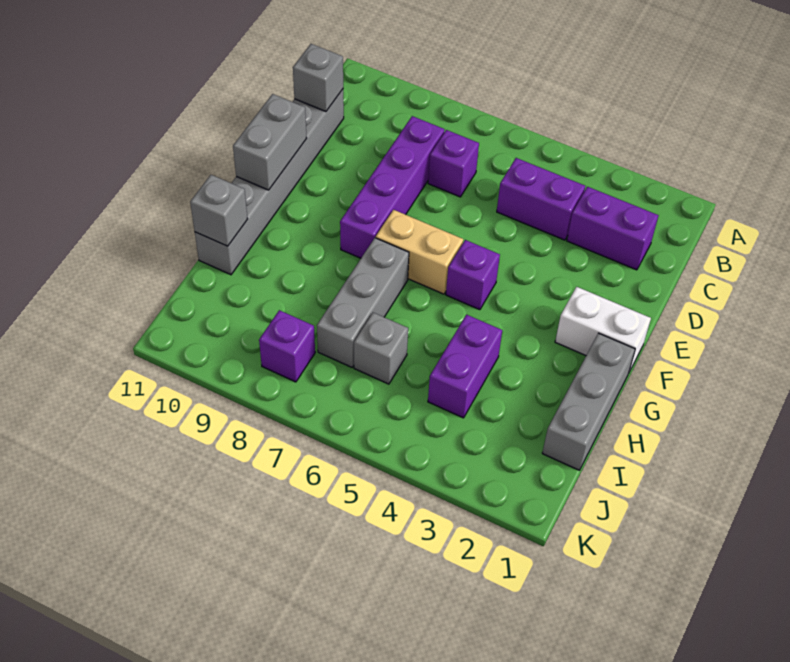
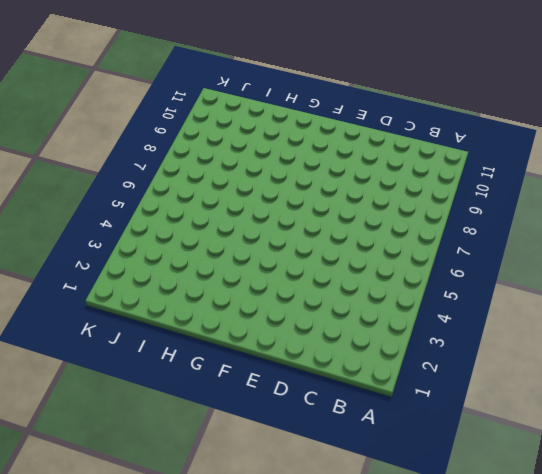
none -> purple brick C2:C3 level 1
none -> purple brick C4:C5 level 1
none -> purple brick C7 level 1

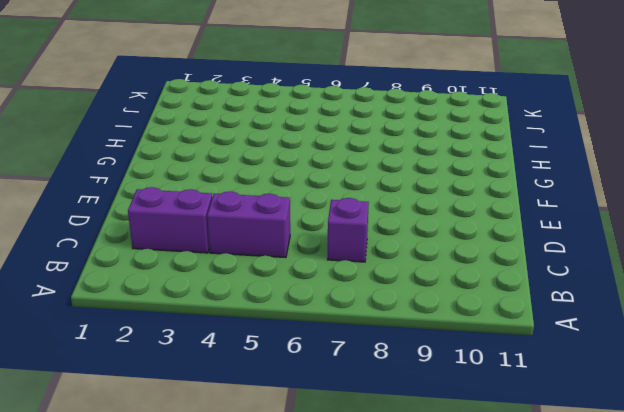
none -> purple brick C8:F8 level 1
none -> grey brick C11:H11 level 1
none -> white brick F1:F2 level 1

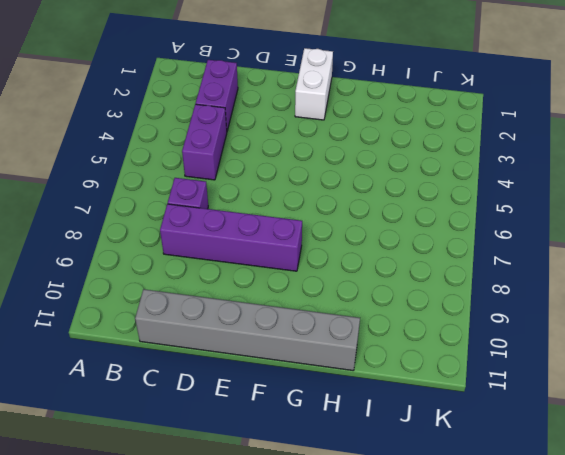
none -> purple brick F5 level 1
none -> tan brick F6:F7 level 1
none -> grey brick G1:I1 level 1

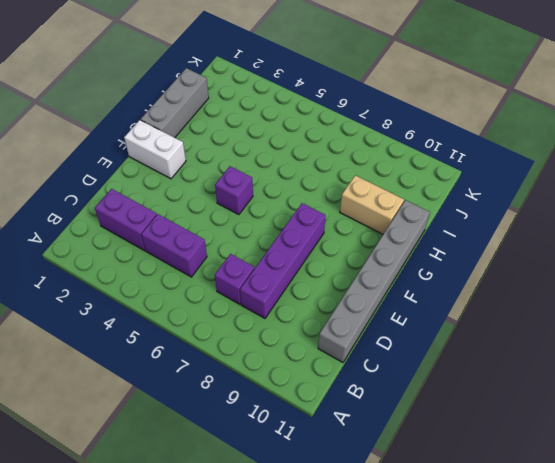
tan brick H9:H10 level 1 -> tan brick F6:F7 level 1
none -> grey brick G7:I7 level 1
none -> purple brick H4:I4 level 1
none -> grey brick I6 level 1

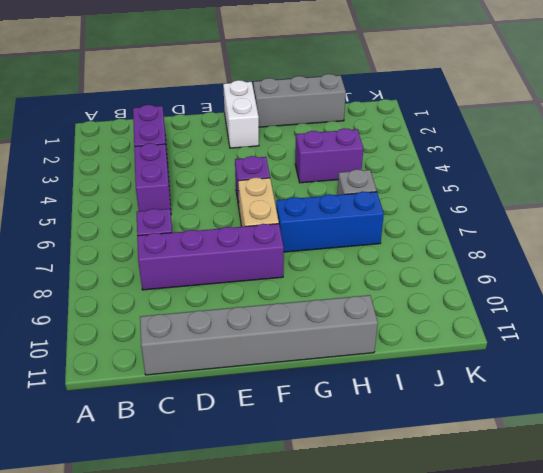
blue brick G7:I7 level 1 -> grey brick G7:I7 level 1
none -> purple brick J8 level 1
none -> grey brick C11 level 2
none -> grey brick E11:F11 level 2

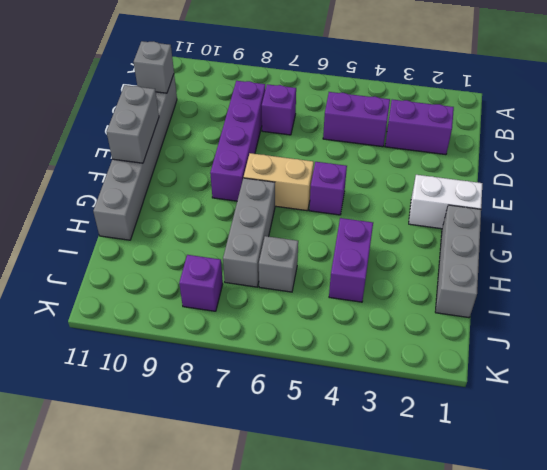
none -> grey brick H11 level 2

